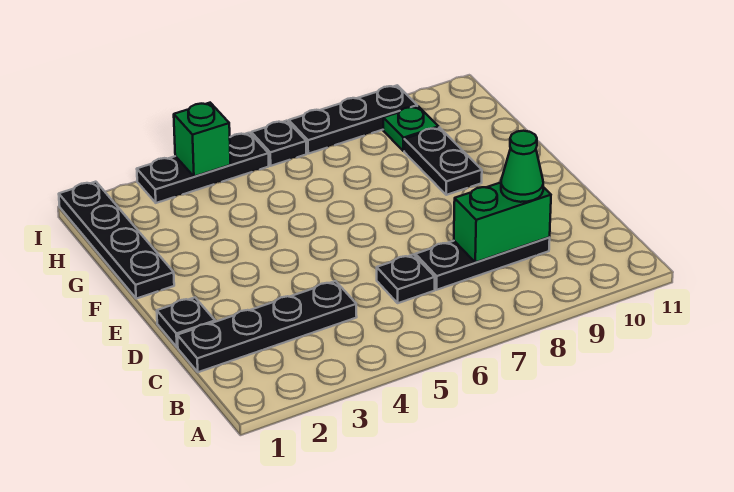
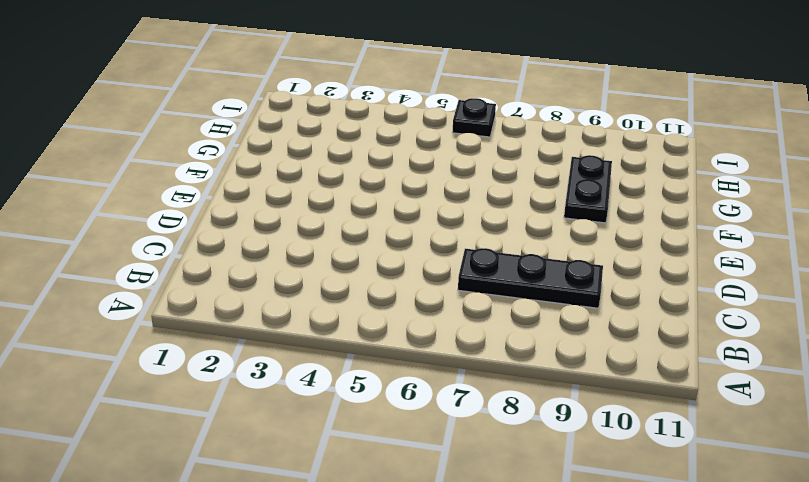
none -> black plate C1:C4 level 1
none -> black plate C6 level 1
none -> black plate D1 level 1

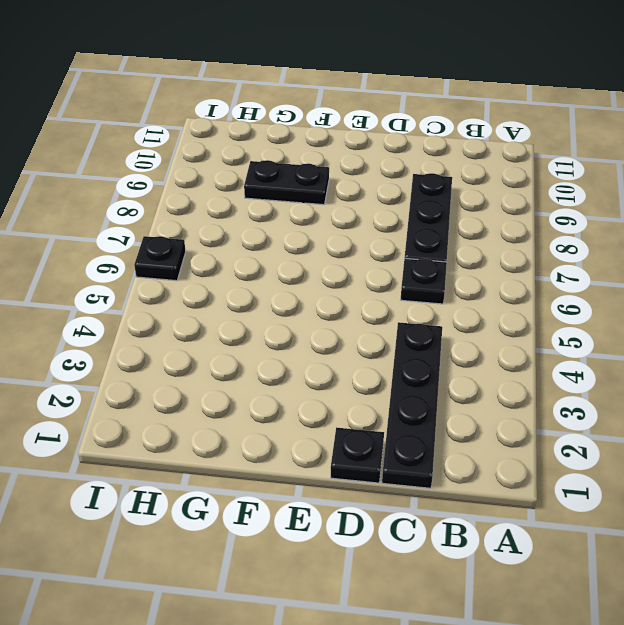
none -> black plate F1:I1 level 1
none -> green plate H9 level 1
none -> black plate I3:I5 level 1

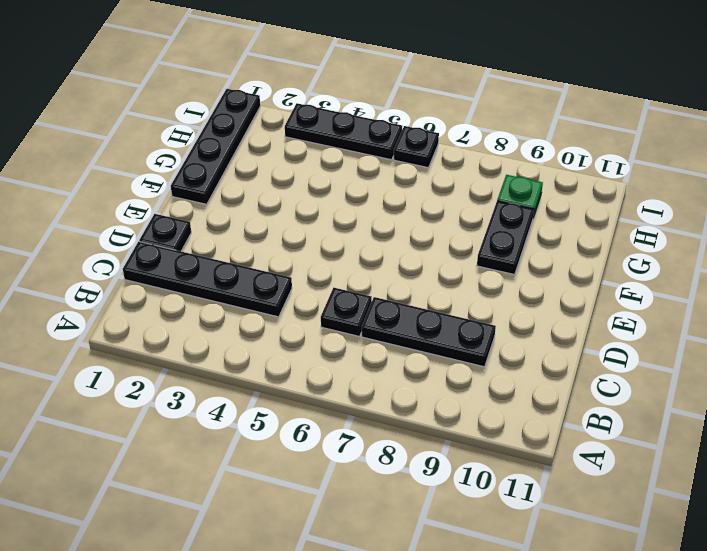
none -> black plate I7:I9 level 1
none -> green brick C8:C9 level 2
none -> green brick I4 level 2

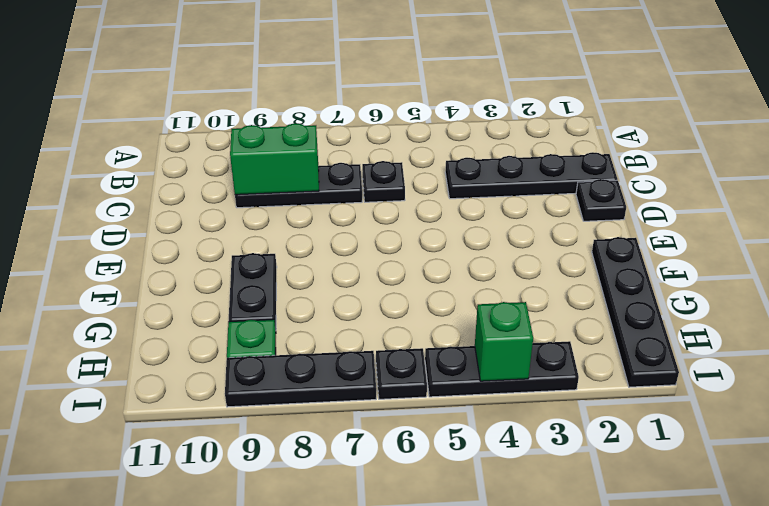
none -> green cone C9 level 3

